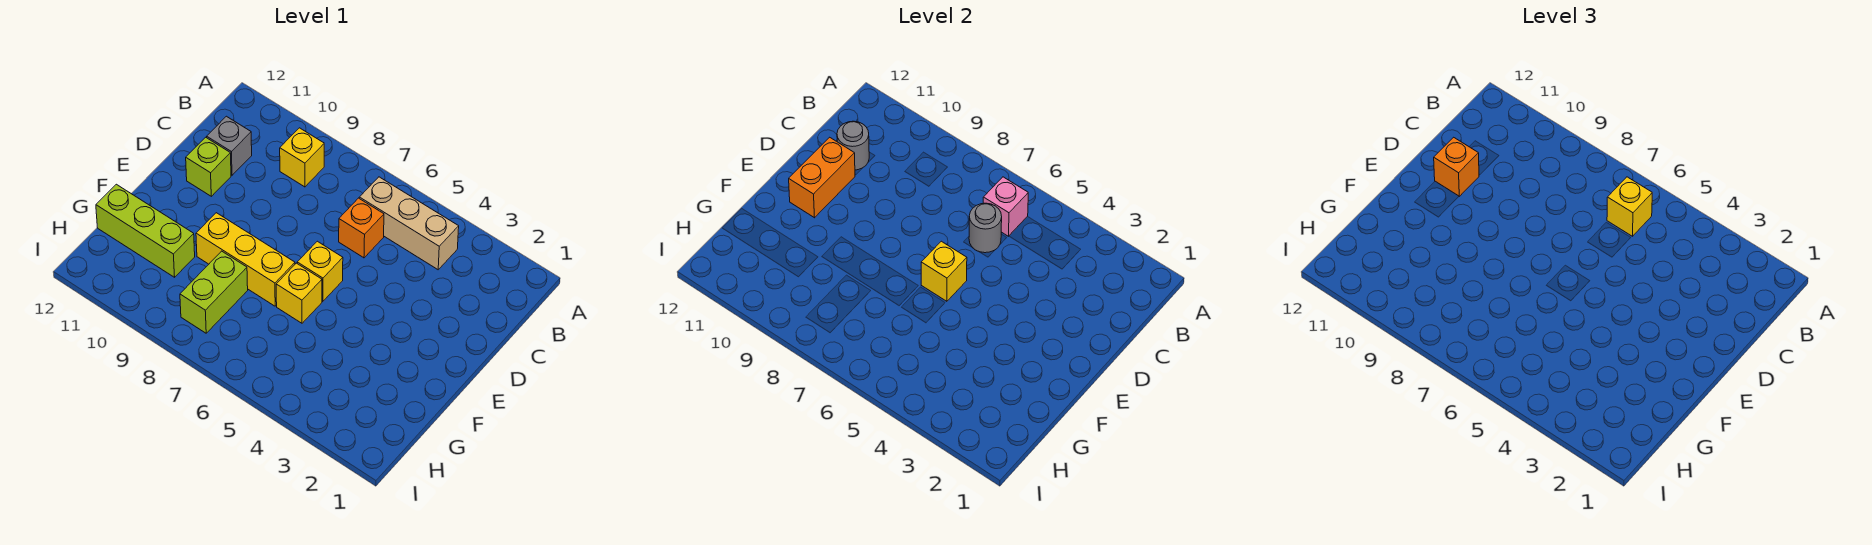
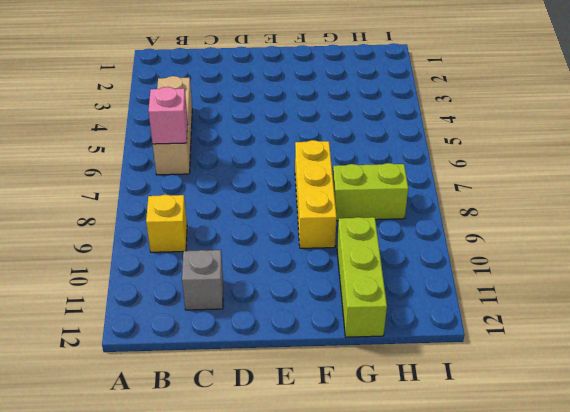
none -> orange brick C6 level 1
none -> lime brick D11 level 1
none -> yellow brick E6 level 1

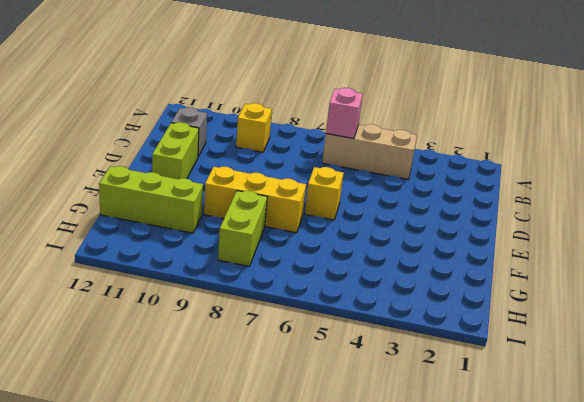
lime brick D11:E11 level 1 -> lime brick D11 level 1
none -> orange brick C6 level 1
none -> yellow brick F6 level 1
none -> grey round brick C6 level 2

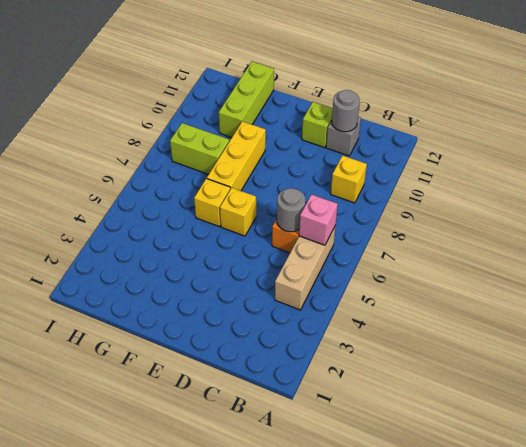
none -> orange brick D11:E11 level 2
none -> yellow brick E6 level 2
none -> yellow brick B6 level 3

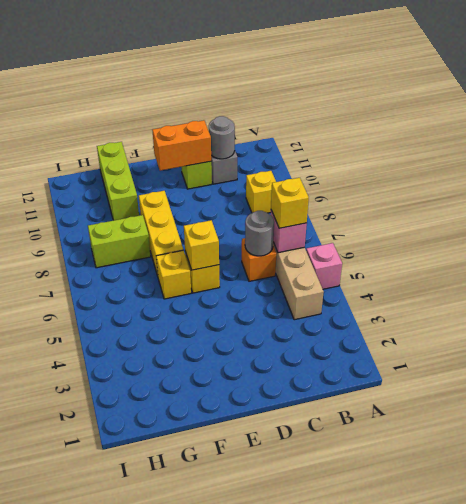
pink brick A5 level 1 -> none
none -> orange brick D11 level 3

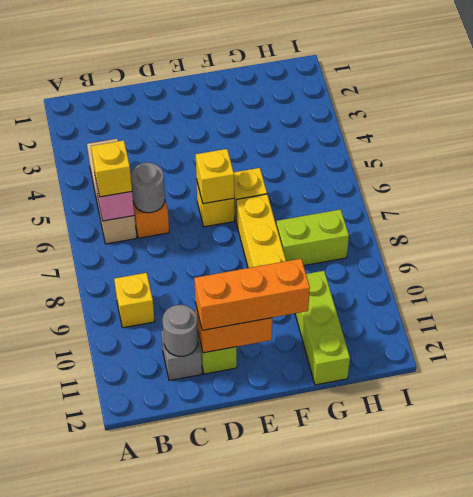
orange brick D11:F11 level 3 -> orange brick D11 level 3

